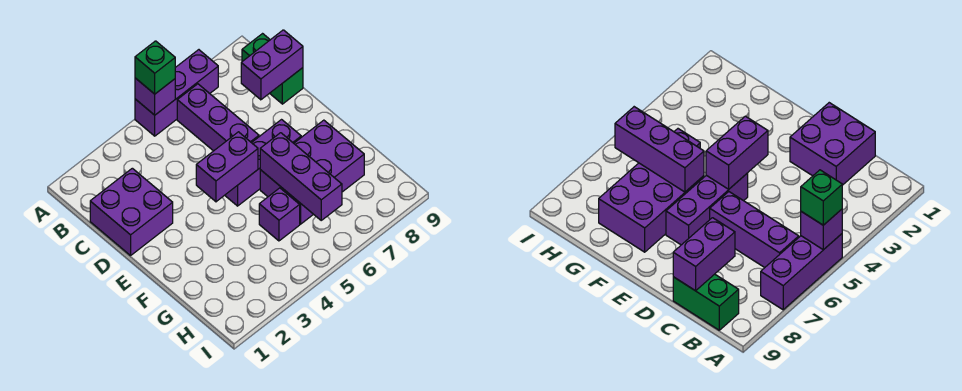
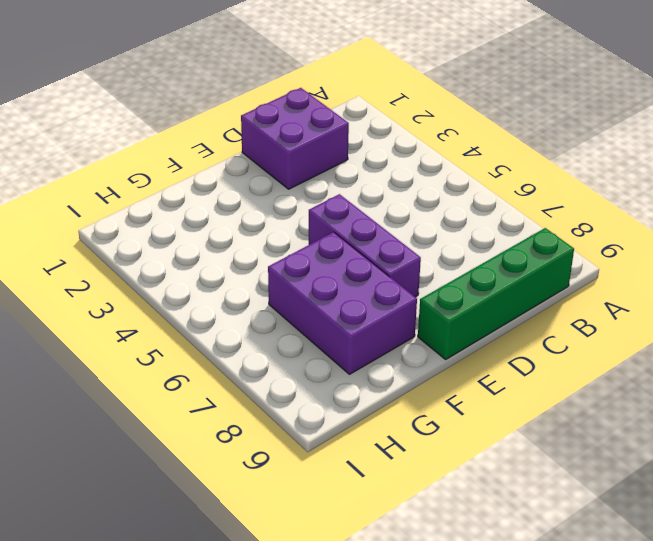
green brick B9:E9 level 1 -> green brick B9:C9 level 1
none -> purple brick A5:A7 level 1
none -> purple brick B6:D6 level 1
none -> purple brick G5 level 1

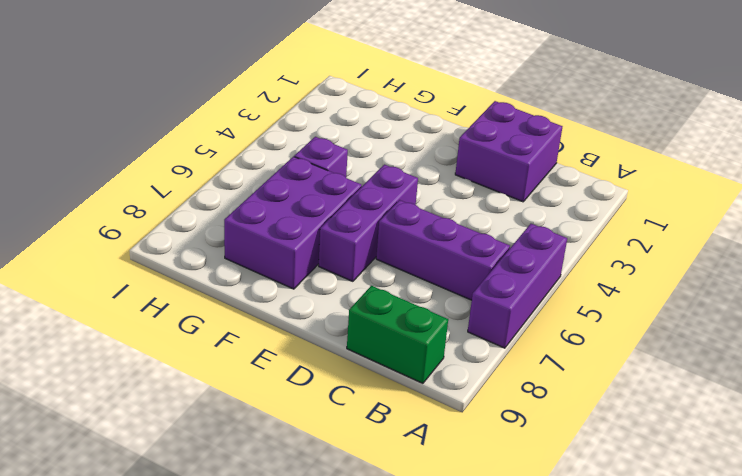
none -> purple brick A5 level 2
none -> purple brick C8:C9 level 2
none -> purple brick E4:E5 level 2

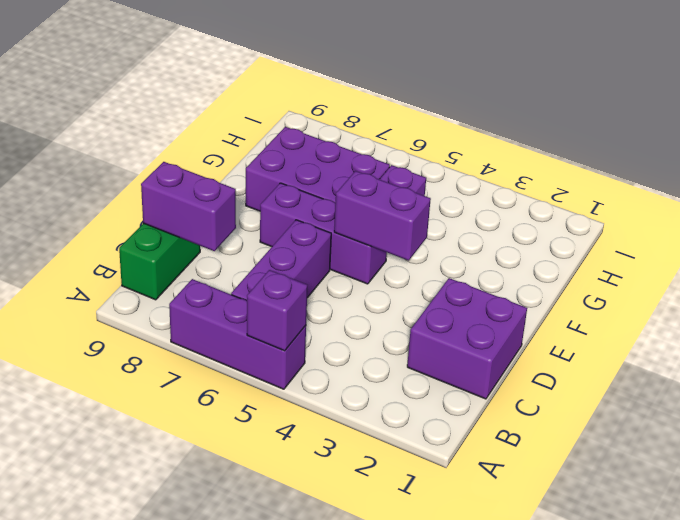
none -> purple brick F6:H6 level 2
none -> green brick A5 level 3

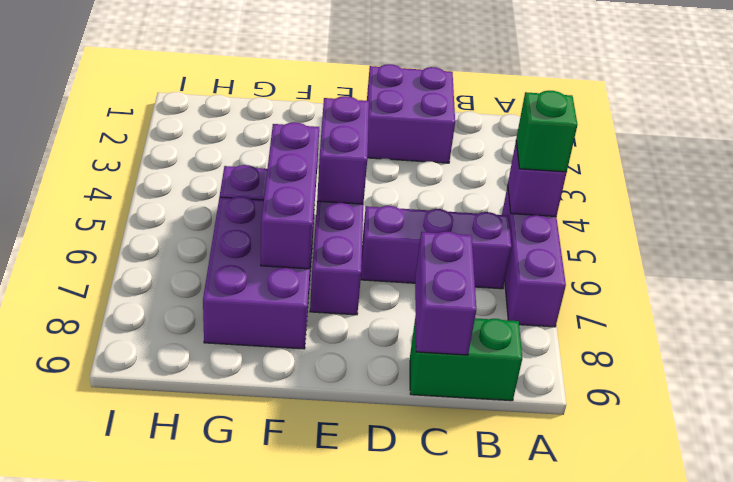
purple brick F5:F7 level 2 -> purple brick F6:H6 level 2

